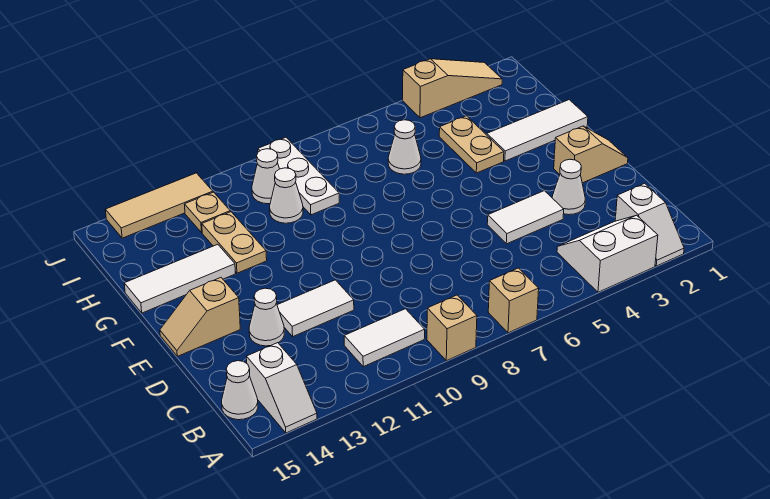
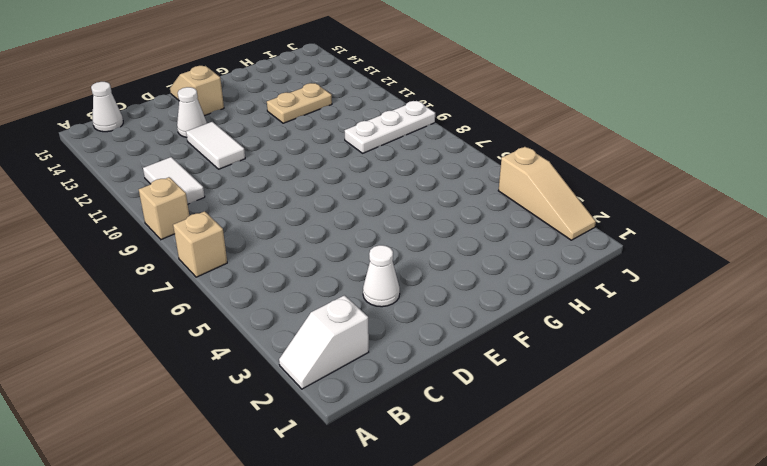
none -> white slope A3:B4 level 1 top A
none -> white slope A14:B14 level 1 top B
none -> white tile D4:D5 level 1

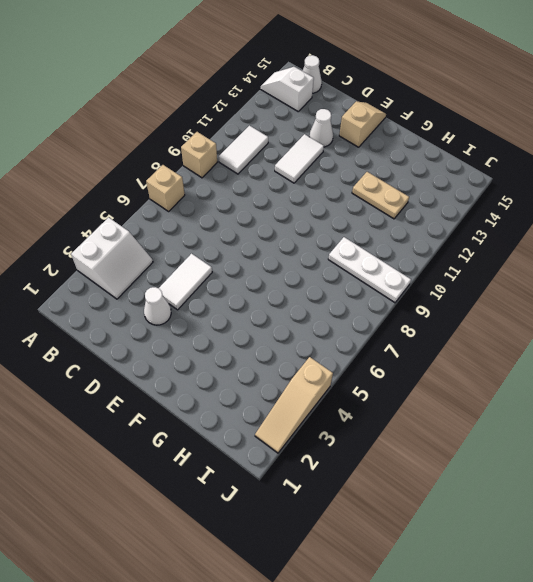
none -> white slope A2:B2 level 1 top B
none -> tan slope E1:E2 level 1 top 2
none -> white tile G1:G3 level 1

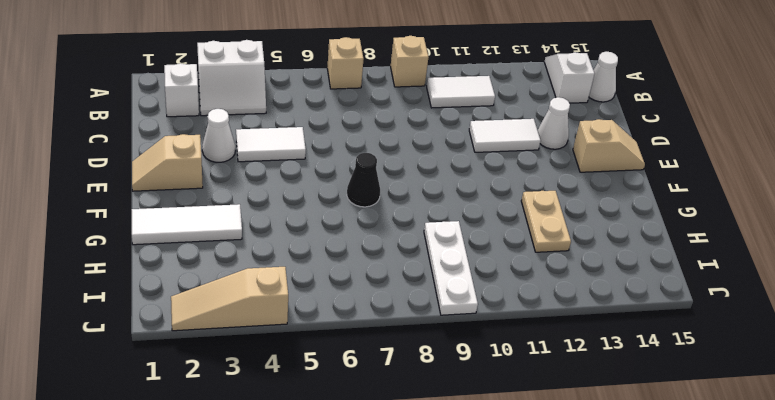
black cone F7 level 1 -> none
none -> tan plate G4:H4 level 1
none -> white tile G13:G15 level 1
none -> white cone H6 level 1

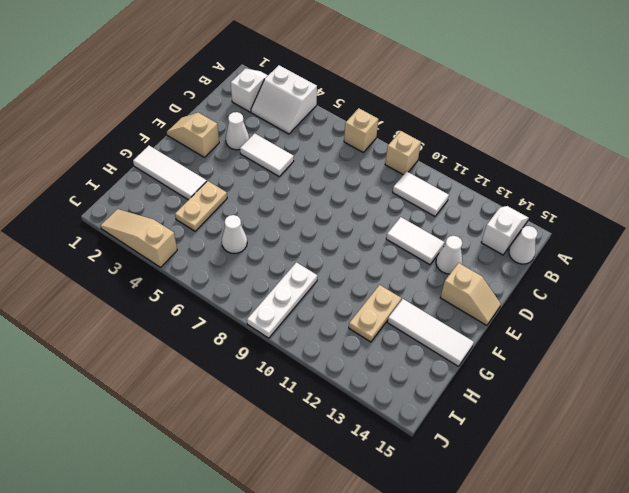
none -> white cone H10 level 1
none -> white cone I10 level 1
none -> tan plate I12 level 1

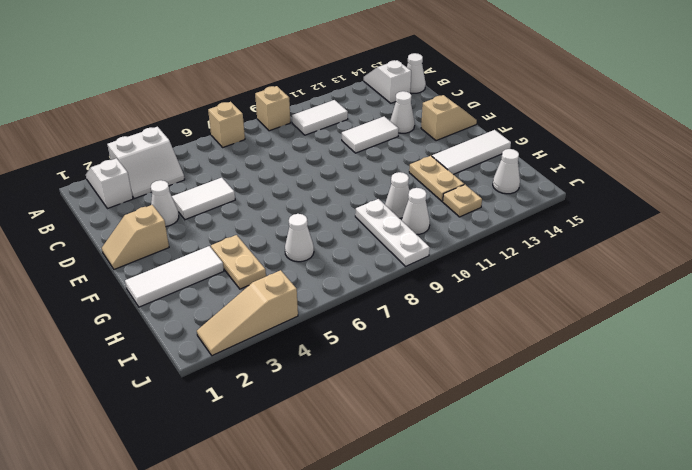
white cone I14 level 1 -> none
none -> tan tile J12:J14 level 1

